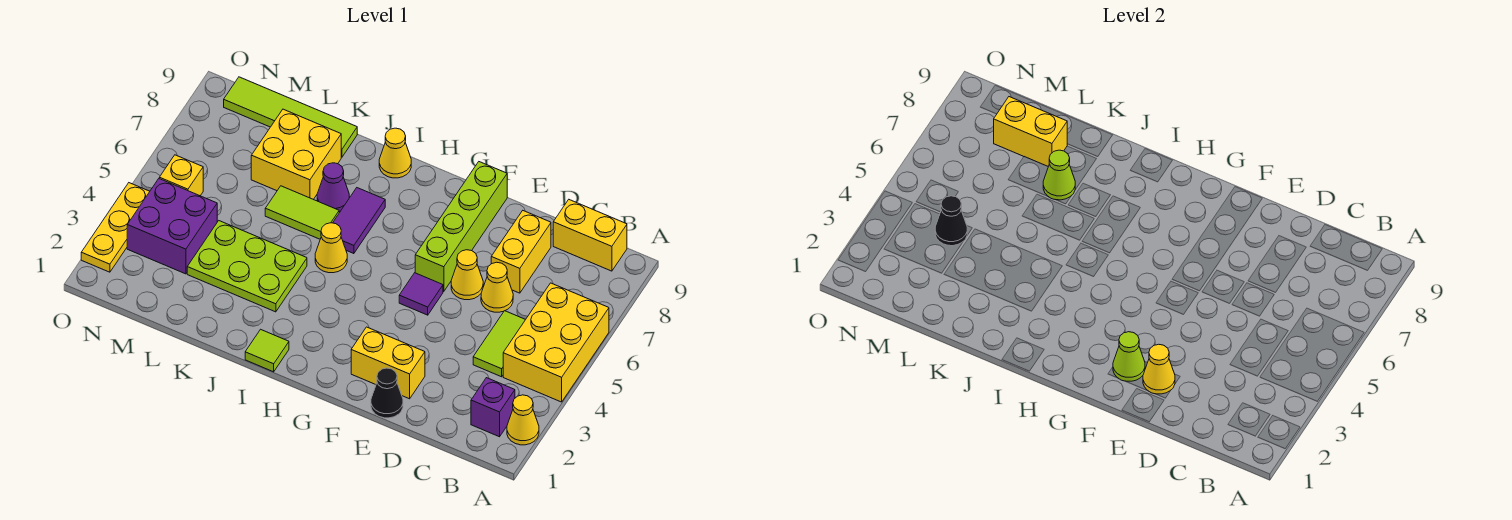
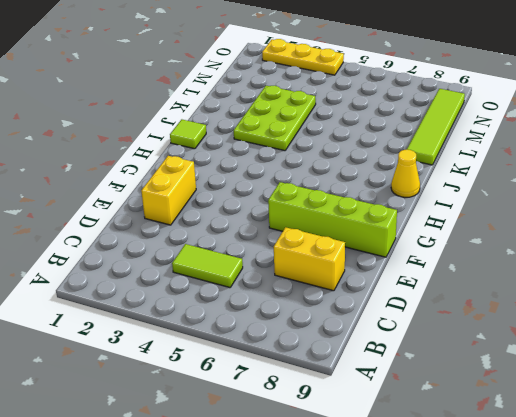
none -> yellow cone A2 level 1
none -> yellow brick A4:B6 level 1
none -> purple brick B2 level 1

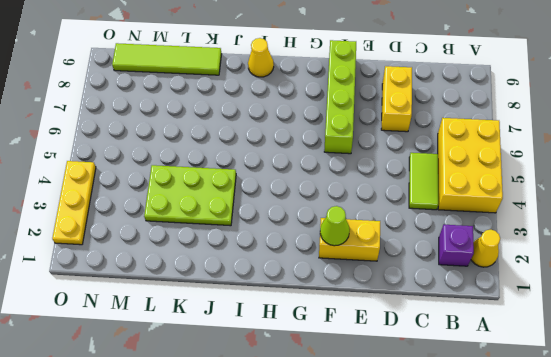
none -> yellow brick B9:C9 level 1
none -> yellow cone D6 level 1
none -> black cone E1 level 1

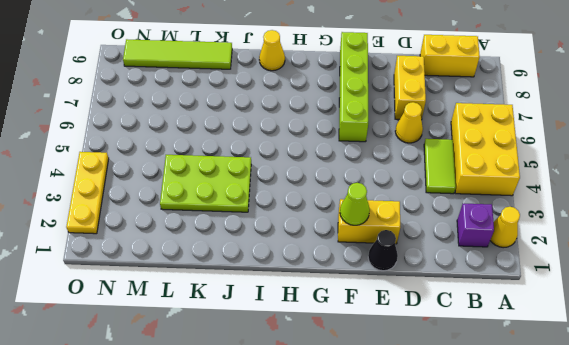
none -> yellow cone E6 level 1
none -> purple tile F5 level 1
none -> lime tile I1 level 1

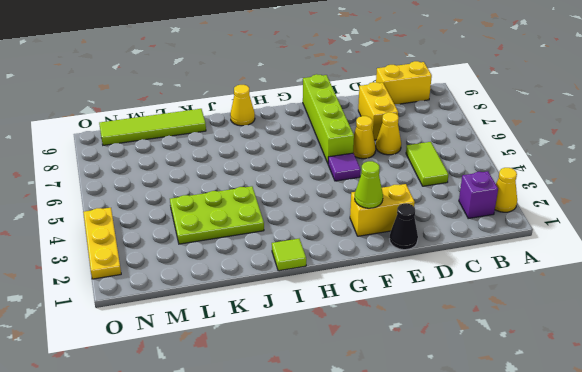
none -> yellow brick A4:B6 level 1
none -> yellow cone I5 level 1
none -> purple tile I6:I7 level 1

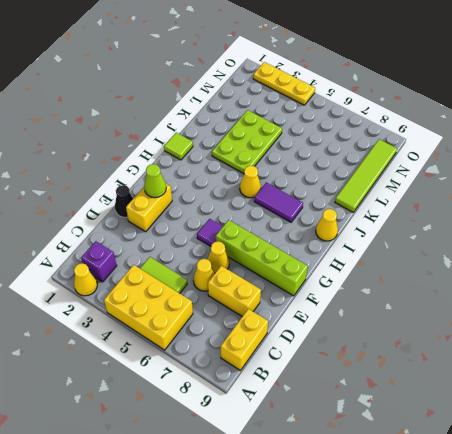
none -> lime tile J6:K6 level 1
none -> purple cone J7 level 1
none -> yellow brick K7:L8 level 1

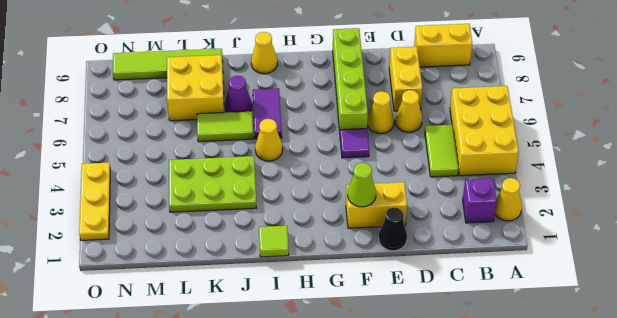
none -> purple brick M3:N4 level 1
none -> yellow brick N5 level 1
none -> yellow cone E2 level 2

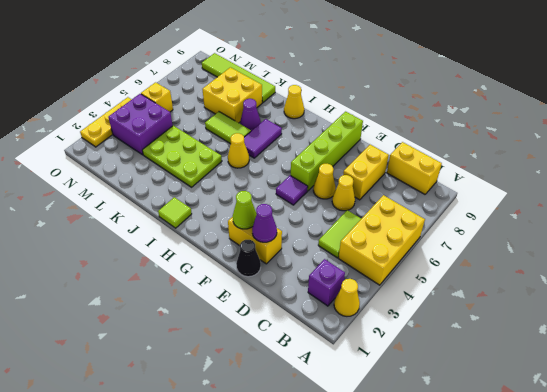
purple cone E2 level 2 -> yellow cone E2 level 2
none -> lime cone K7 level 2
none -> yellow brick L8:M8 level 2
none -> black cone M4 level 2

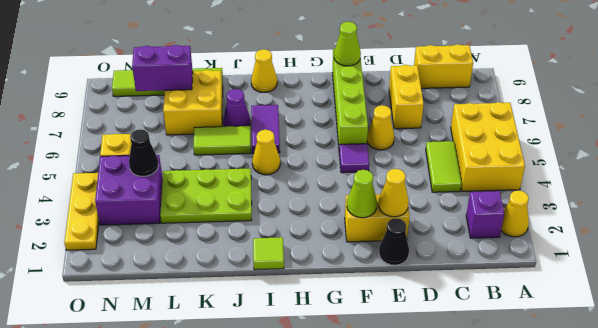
lime cone F9 level 2 -> lime cone K7 level 2
purple brick L8:M8 level 2 -> yellow brick L8:M8 level 2
none -> yellow cone D6 level 1

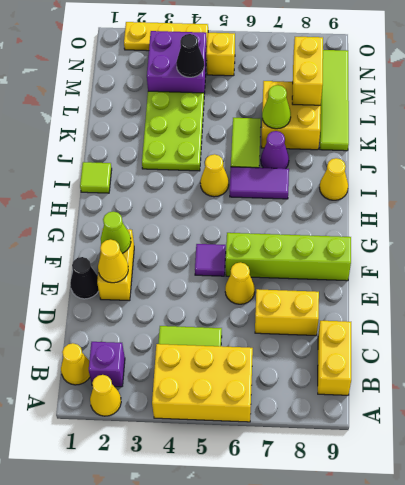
yellow cone B1 level 1 -> yellow cone D6 level 1

